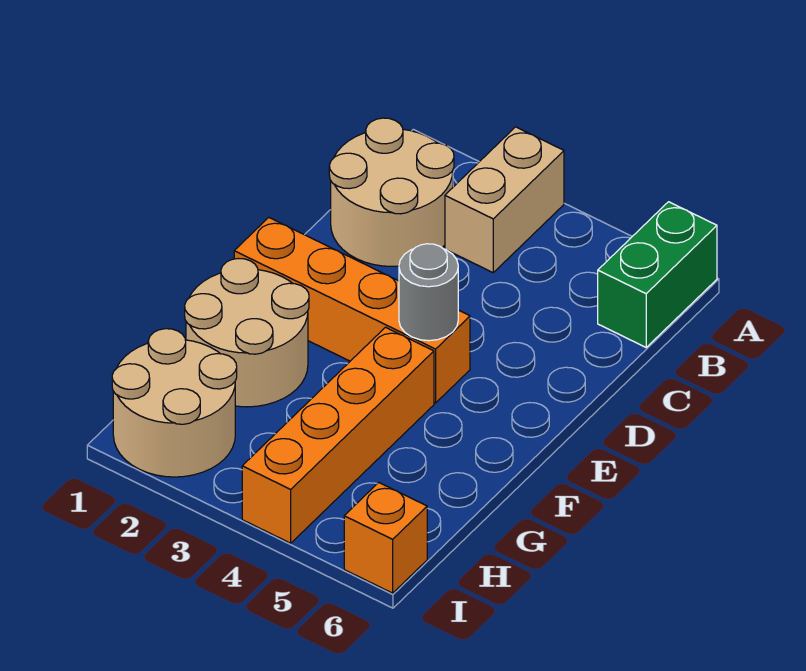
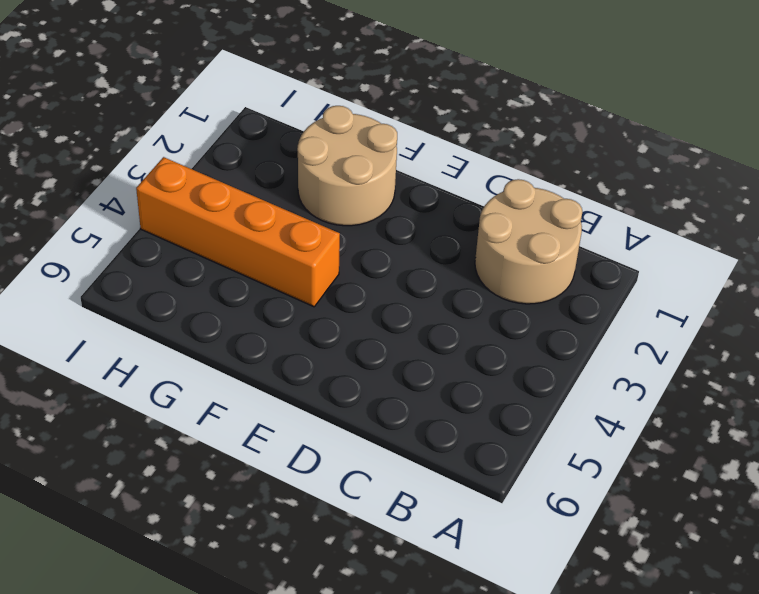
none -> tan brick A3:B3 level 1
none -> green brick A6:B6 level 1

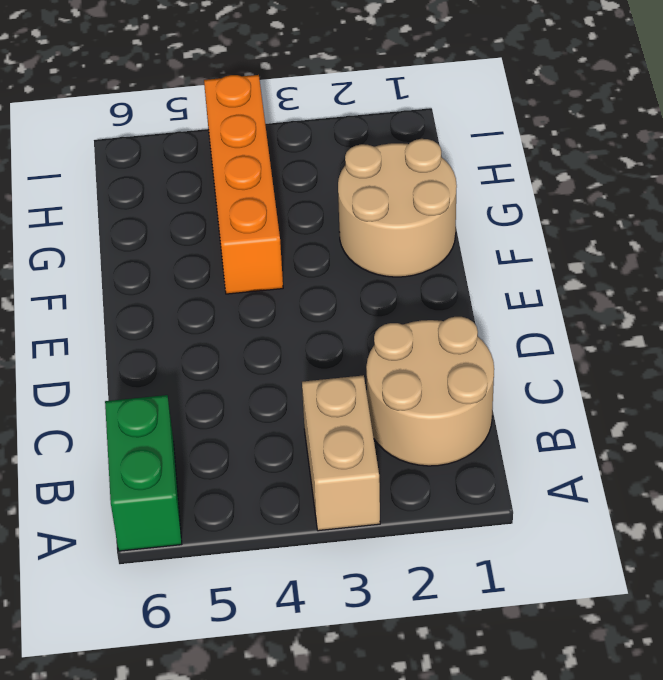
none -> orange brick E1:E4 level 1
none -> tan round brick H1:I2 level 1

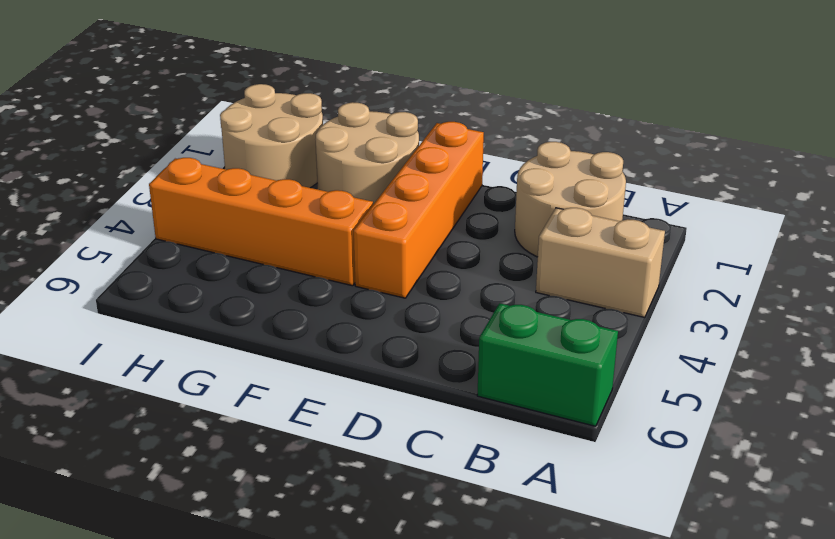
none -> orange brick I6 level 1
none -> grey round brick E4 level 2

